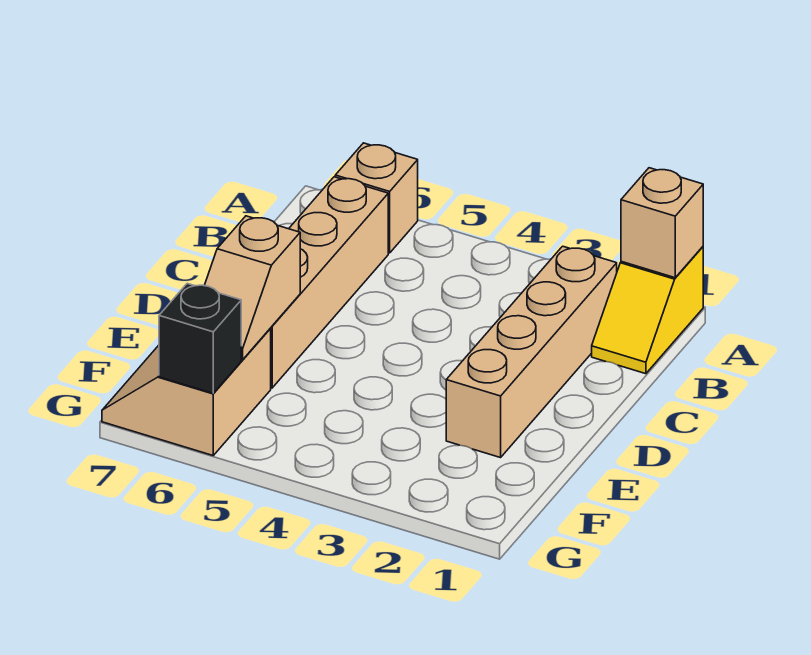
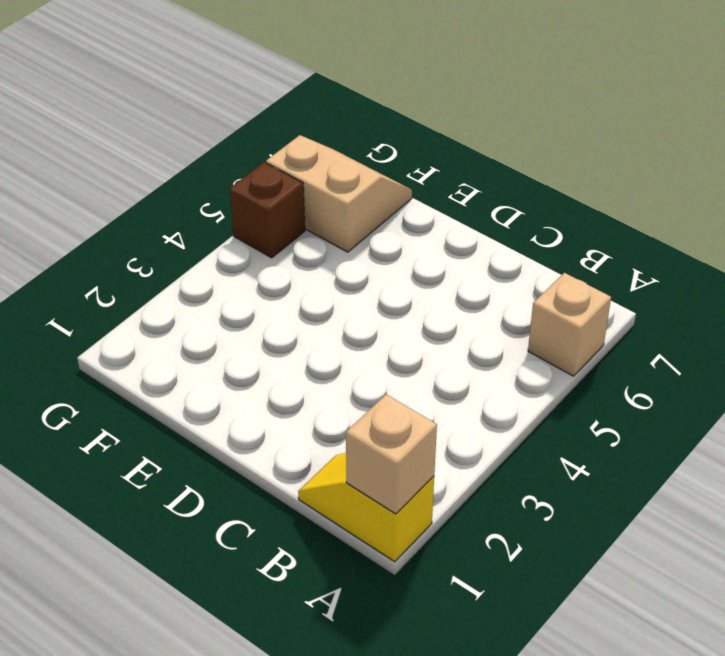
brown brick G5 level 1 -> none
none -> tan brick B2:E2 level 1
none -> tan brick B6:E6 level 1

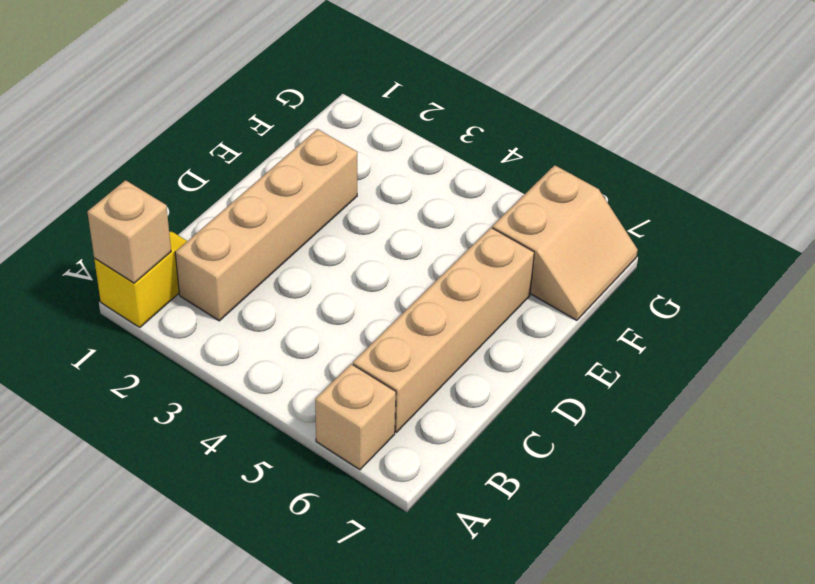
none -> tan slope E6:F6 level 2 top E
none -> black brick G6 level 2

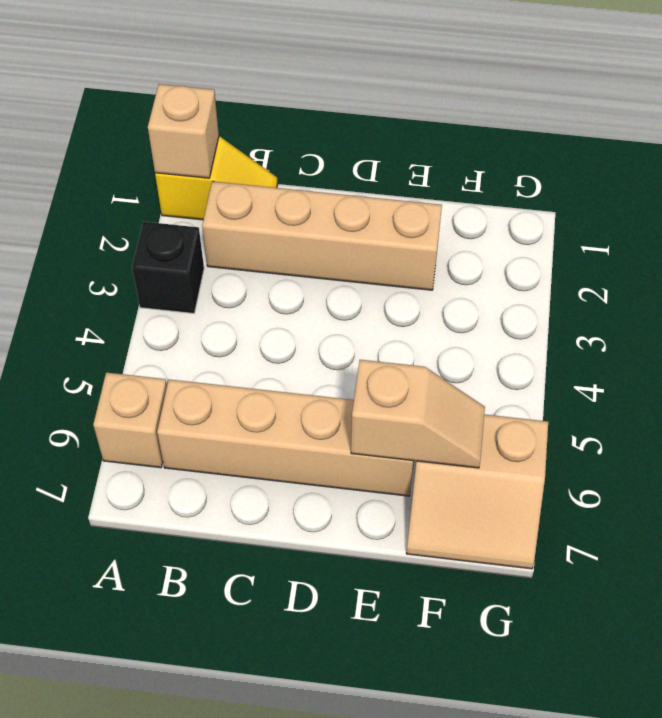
black brick A3 level 1 -> black brick G6 level 2

